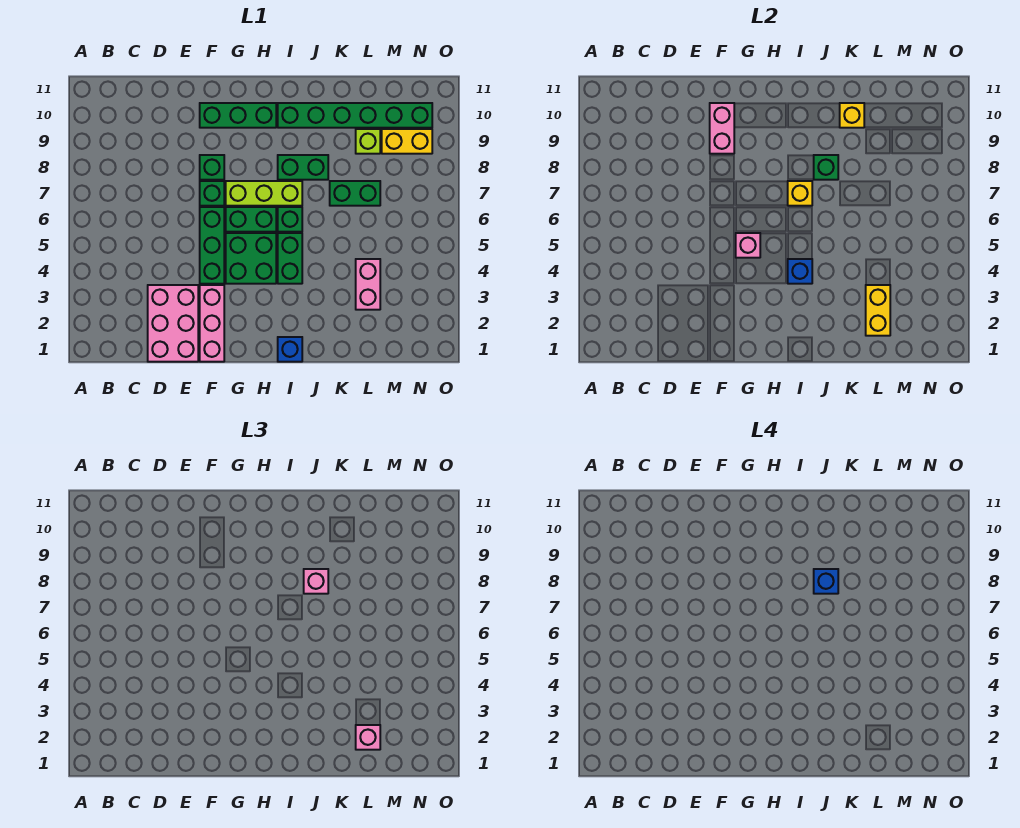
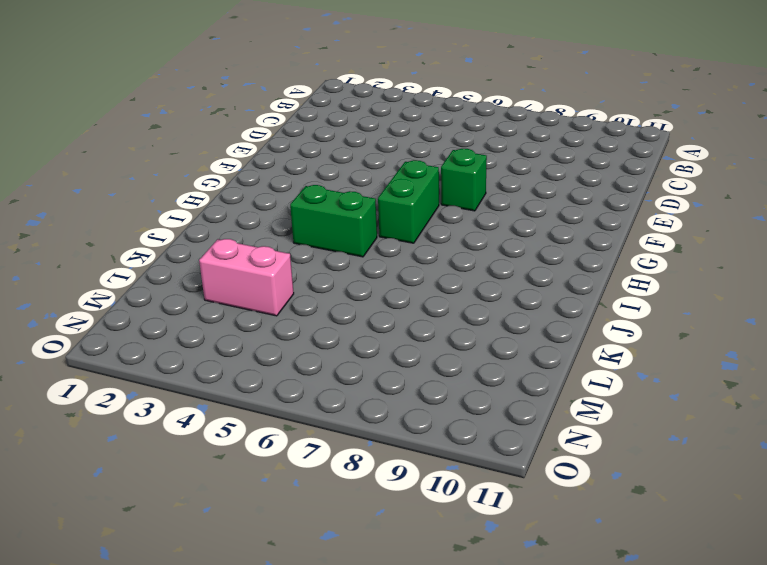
none -> pink brick D1:E3 level 1
none -> pink brick F1:F3 level 1
none -> green brick F4:F6 level 1

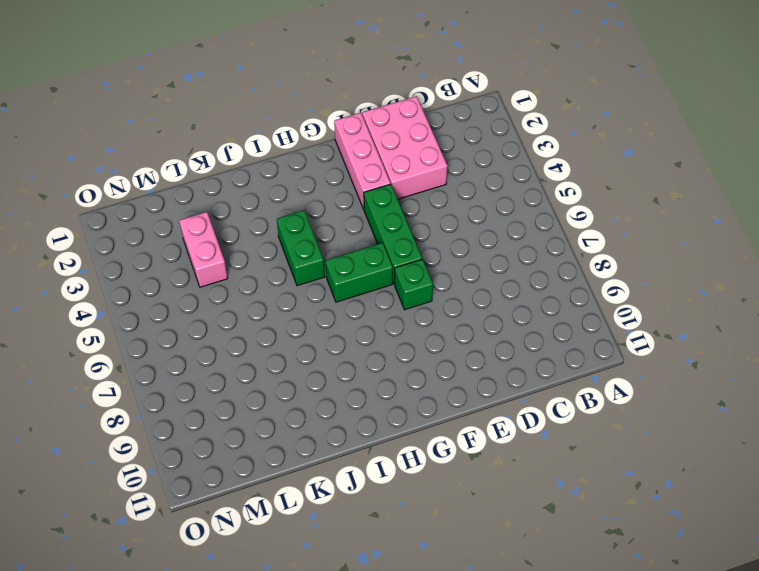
none -> green brick F8 level 1
none -> green brick F10:H10 level 1
none -> green brick G4:H5 level 1

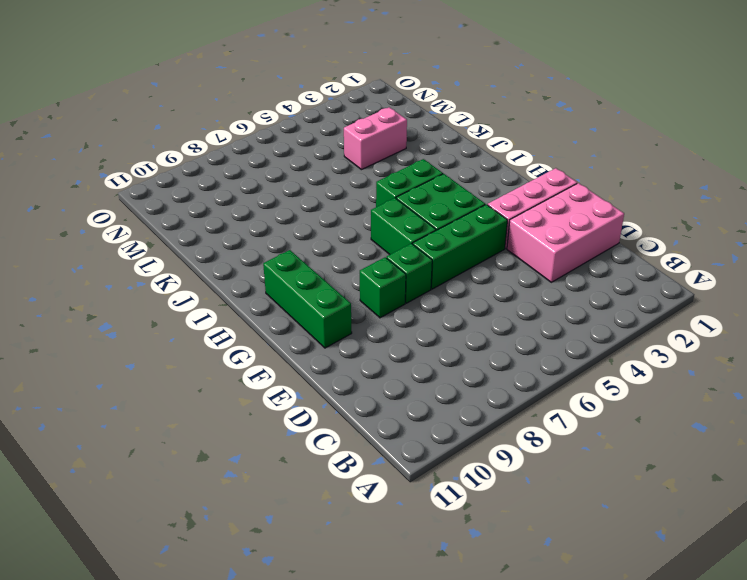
none -> lime brick G7:I7 level 1
none -> blue brick I1 level 1
none -> green brick I6 level 1

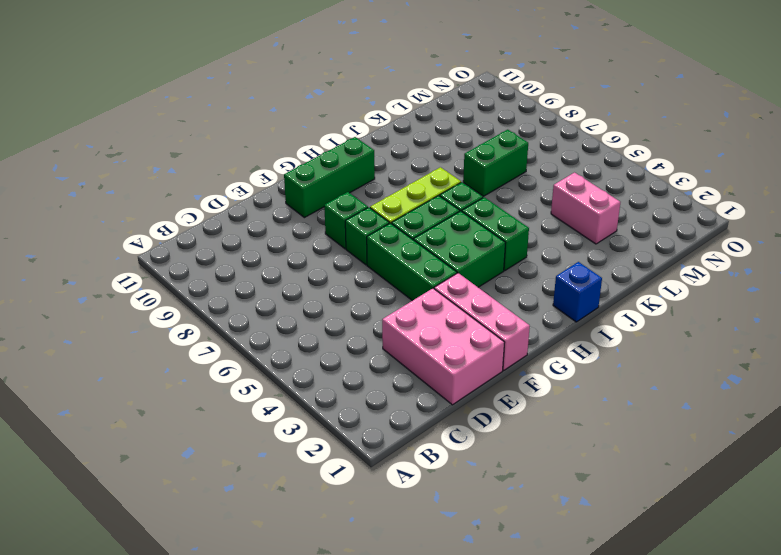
none -> green brick I8:J8 level 1
none -> green brick I10:N10 level 1
none -> lime brick L9 level 1

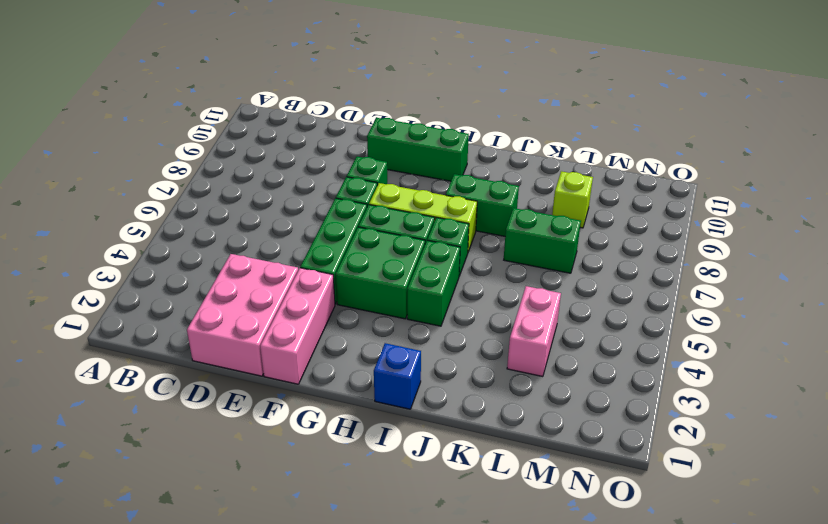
none -> green brick I10:N10 level 1
none -> yellow brick M9:N9 level 1
none -> pink brick F9:F10 level 2

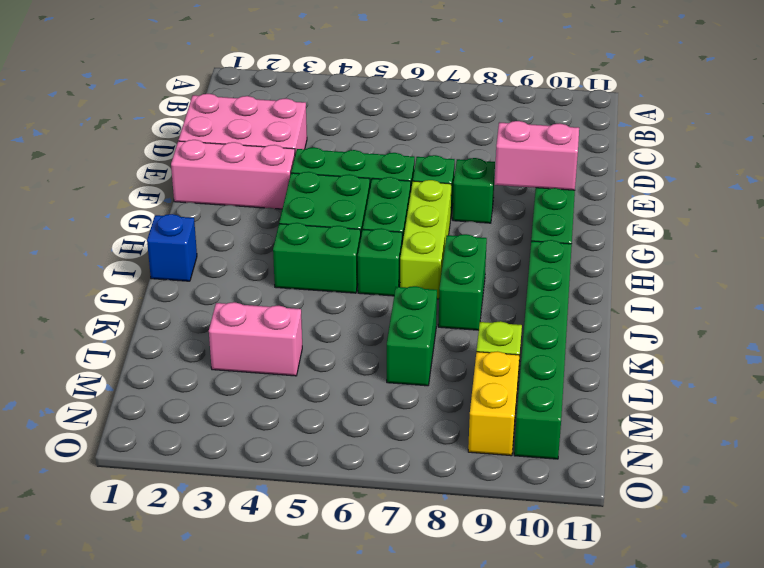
none -> pink brick G5 level 2
none -> blue brick I4 level 2
none -> yellow brick I7 level 2

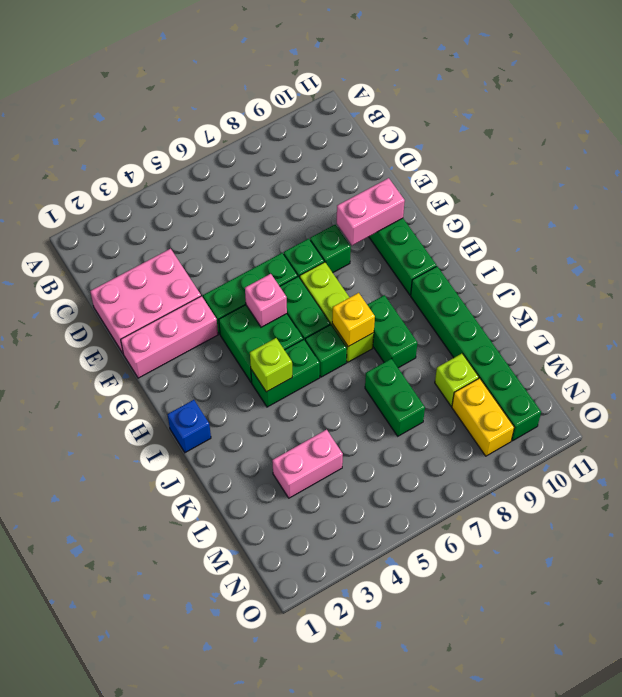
lime brick I4 level 2 -> blue brick I4 level 2
none -> green brick J8 level 2
none -> yellow brick K10 level 2
none -> yellow brick L2:L3 level 2

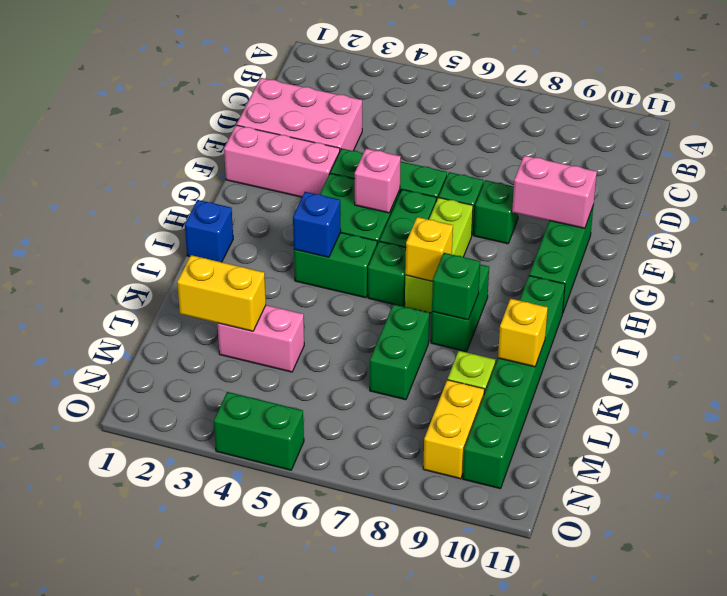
green brick O4:O5 level 1 -> none
none -> pink brick J8 level 3
none -> pink brick L2 level 3
none -> blue brick J8 level 4

